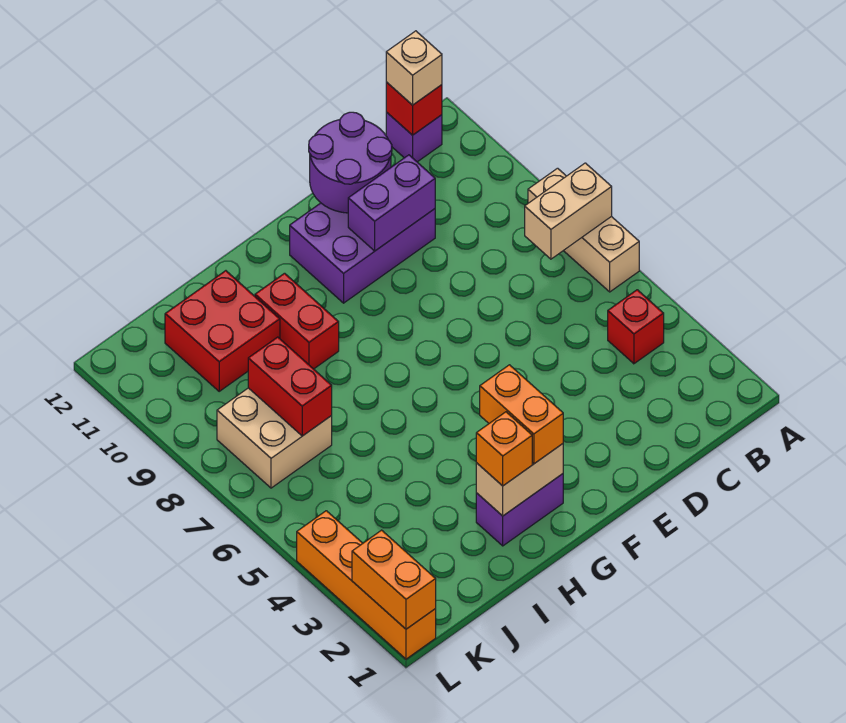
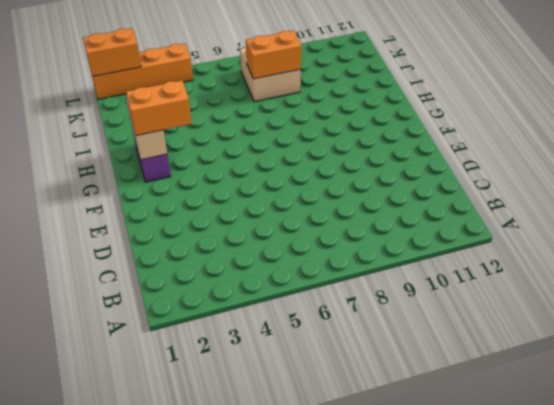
orange brick J7:J8 level 2 -> red brick J7:J8 level 2
none -> tan brick A6:A8 level 1
none -> red brick B4 level 1
none -> purple brick B12 level 1

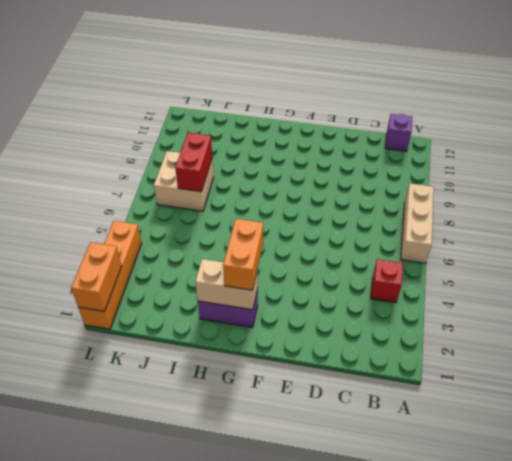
none -> purple brick D10:F11 level 1
none -> red brick H9:H10 level 1
none -> red brick I10:J11 level 1

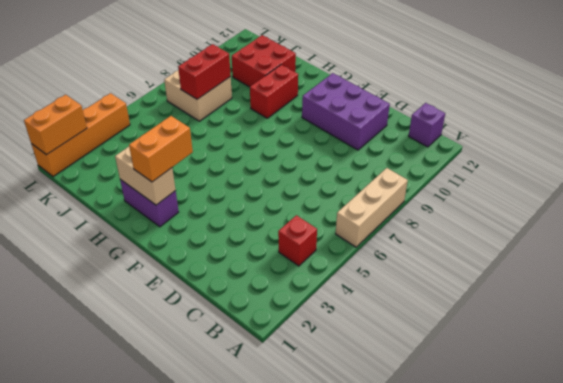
none -> tan brick A7:B7 level 2
none -> red brick B12 level 2
none -> purple brick D10:E10 level 2

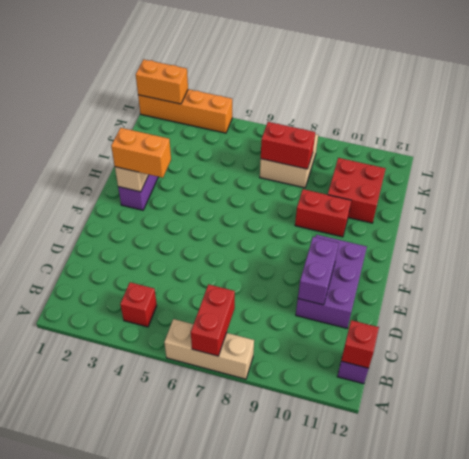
red brick A7:B7 level 2 -> tan brick A7:B7 level 2
none -> purple round brick D11:E12 level 2
none -> tan brick B12 level 3
none -> orange brick H2 level 3

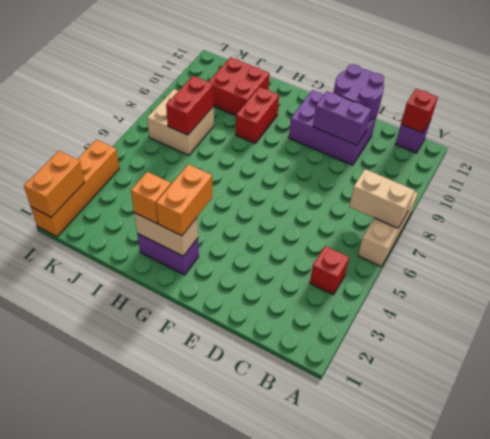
none -> tan brick B12 level 3

